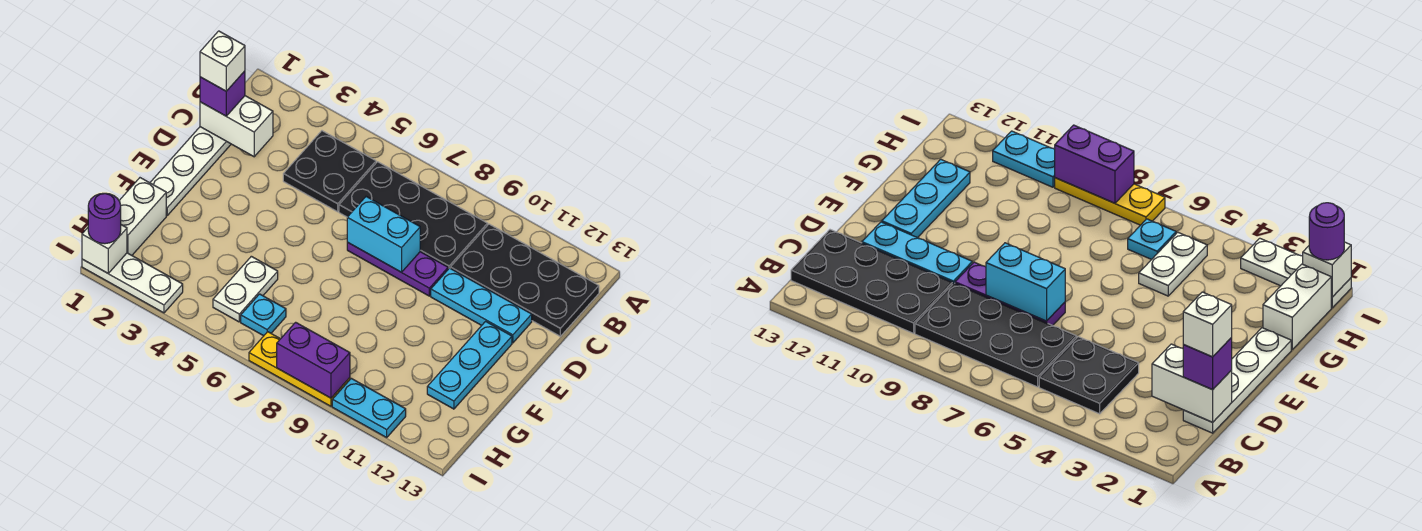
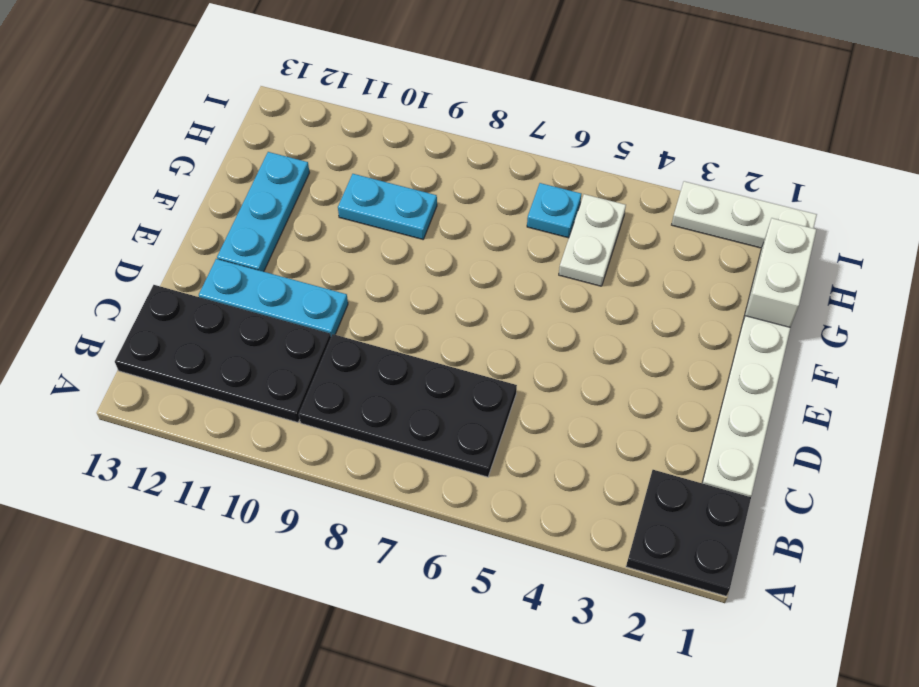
black plate A1:B2 level 1 -> black plate B4:C5 level 1
cyan plate G9:G10 level 1 -> cyan plate I10:I11 level 1
none -> purple plate D7:D9 level 1
none -> yellow plate I7:I9 level 1
none -> white brick C1:C2 level 2

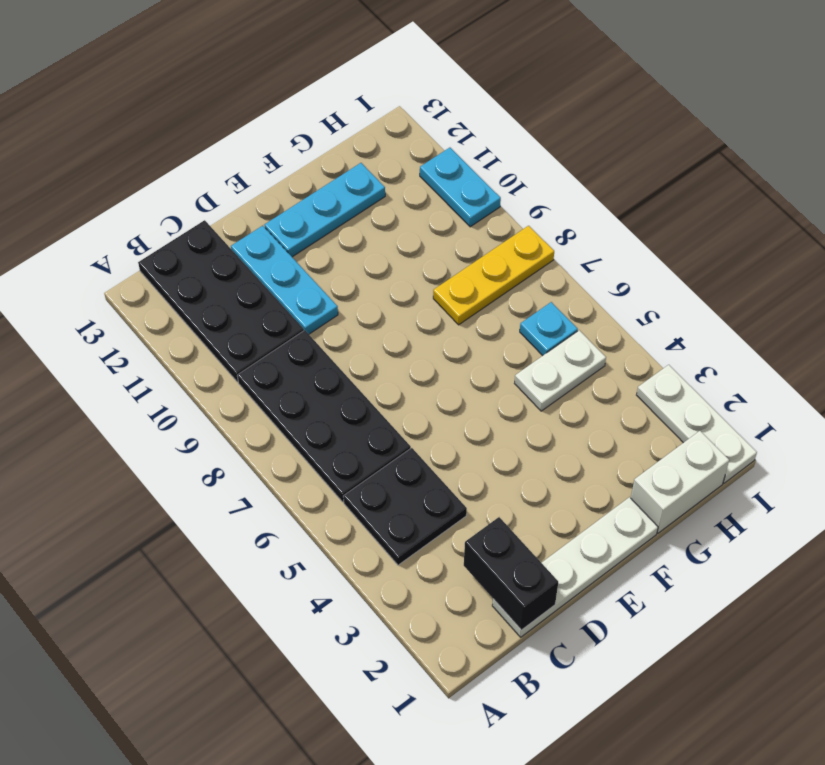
black brick C1:C2 level 2 -> white brick C1:C2 level 2
yellow plate G8:I8 level 1 -> yellow plate I7:I9 level 1
none -> purple plate D7:D9 level 1
none -> cyan brick D7:D8 level 2
none -> white brick I1 level 2

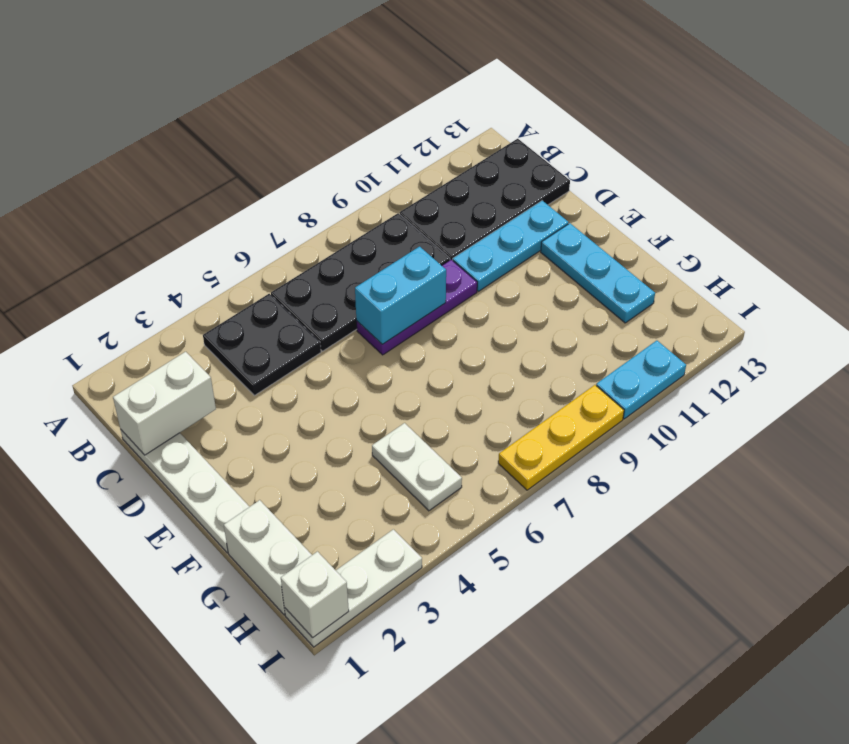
none -> cyan plate H6 level 1
none -> purple brick I8:I9 level 2
none -> purple brick C1 level 3

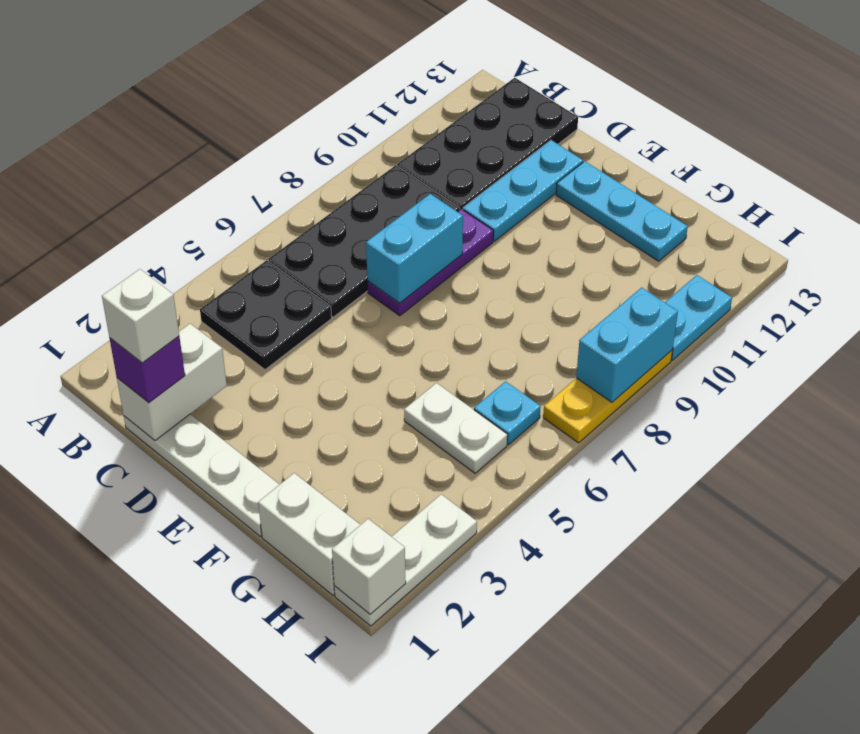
cyan brick I8:I9 level 2 -> purple brick I8:I9 level 2
none -> purple round brick I1 level 3

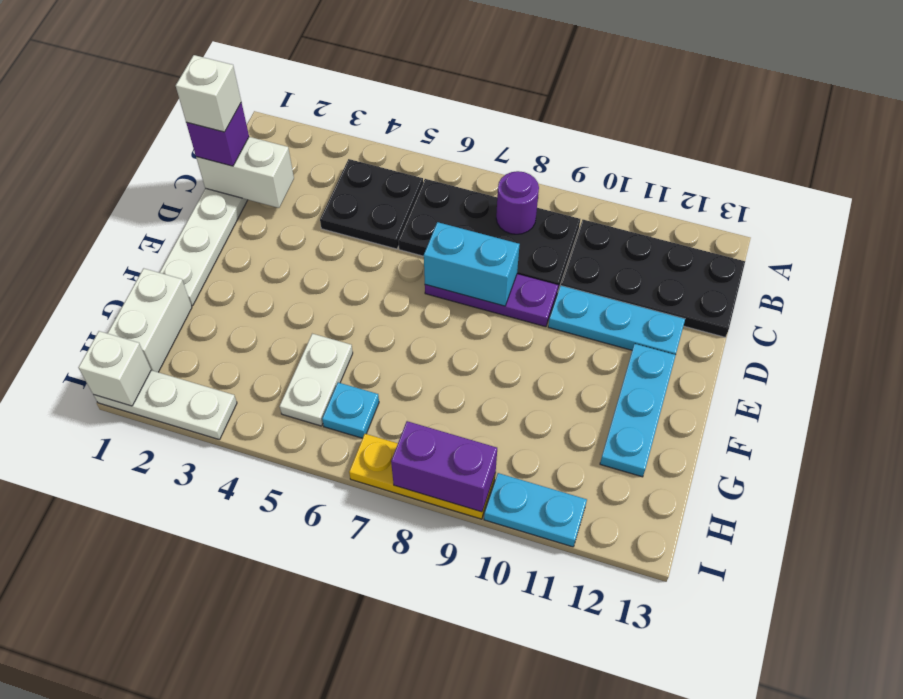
purple round brick B8 level 2 -> purple round brick I1 level 3

